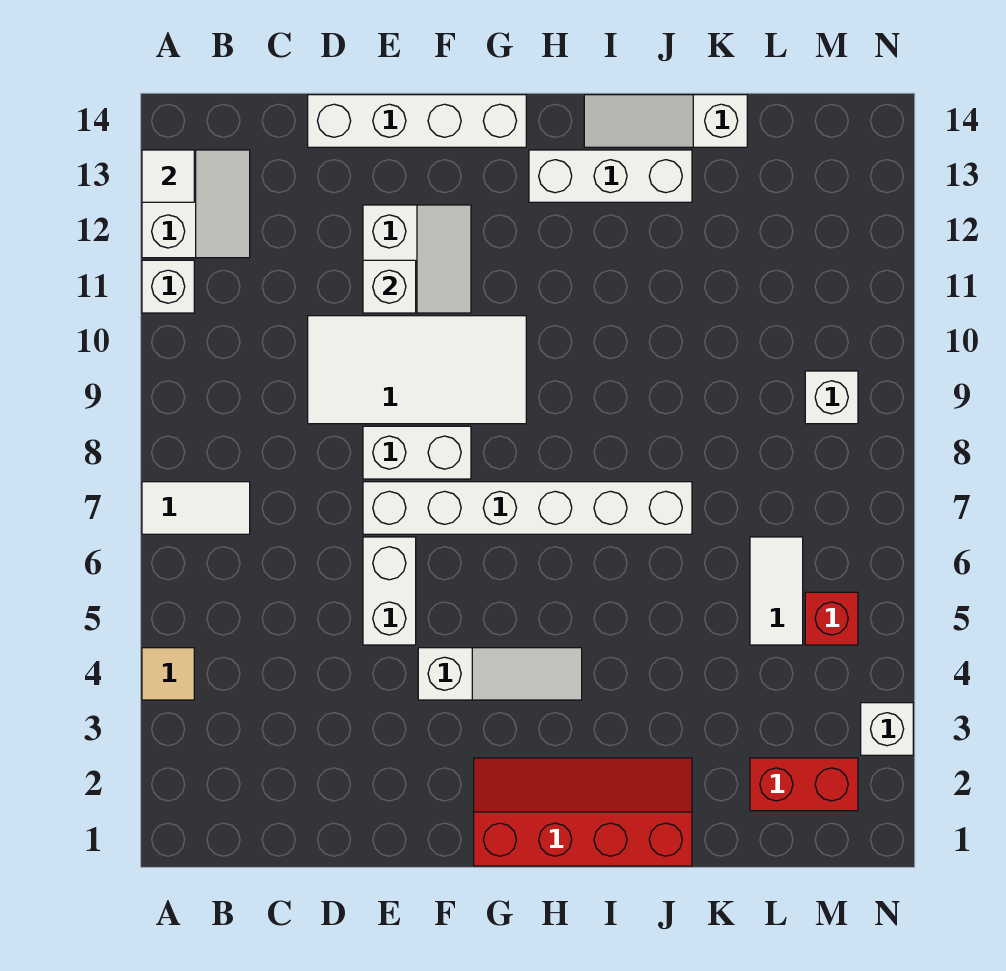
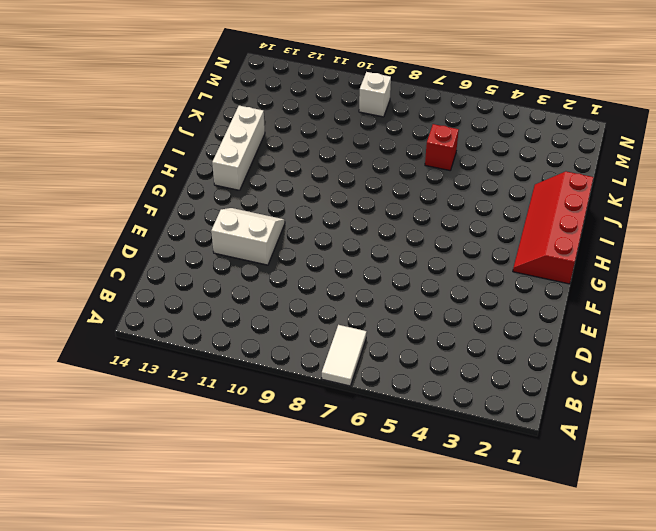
red brick K6 level 1 -> red brick M5 level 1
none -> tan tile A4 level 1
none -> white brick A11 level 1
none -> white slope A12:B13 level 1 top A

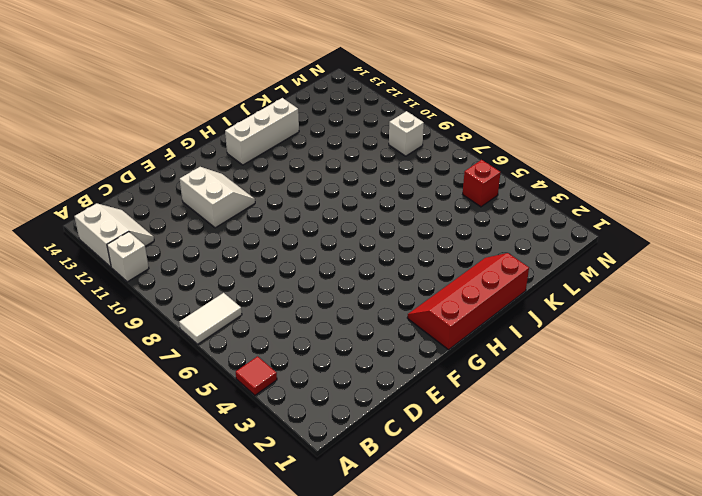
red tile A4 level 1 -> tan tile A4 level 1
none -> white tile D9:G10 level 1
none -> white brick D14:G14 level 1
none -> white brick E5:E6 level 1

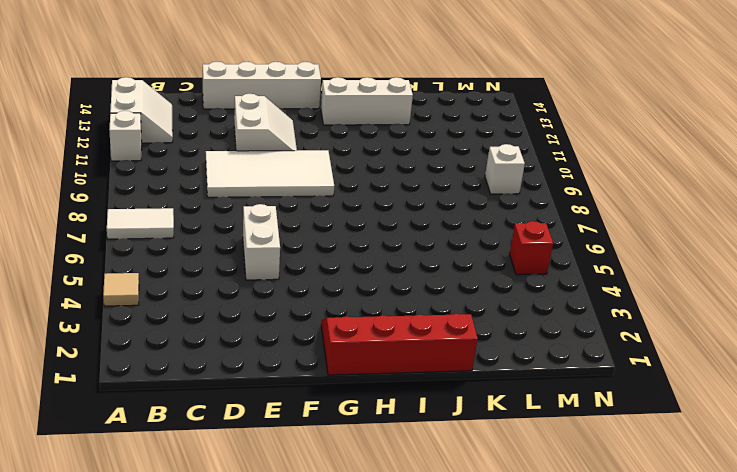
none -> white brick E7:J7 level 1
none -> white brick E8:F8 level 1
none -> white slope F4:H4 level 1 top F

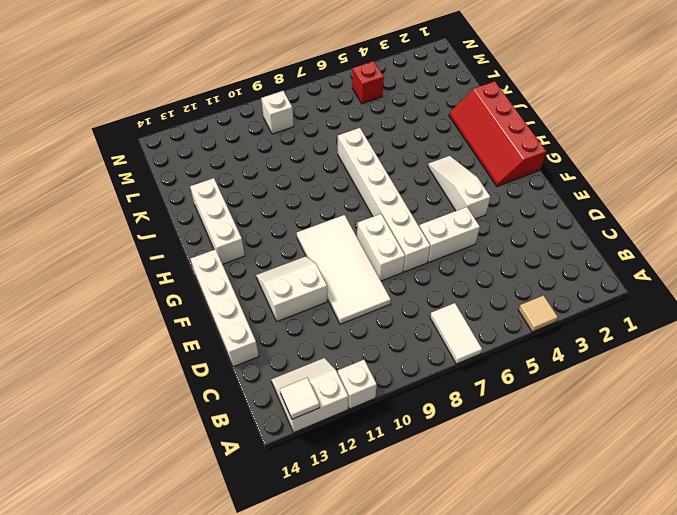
none -> white slope I14:K14 level 1 top K
none -> red brick L2:M2 level 1
none -> white tile L5:L6 level 1

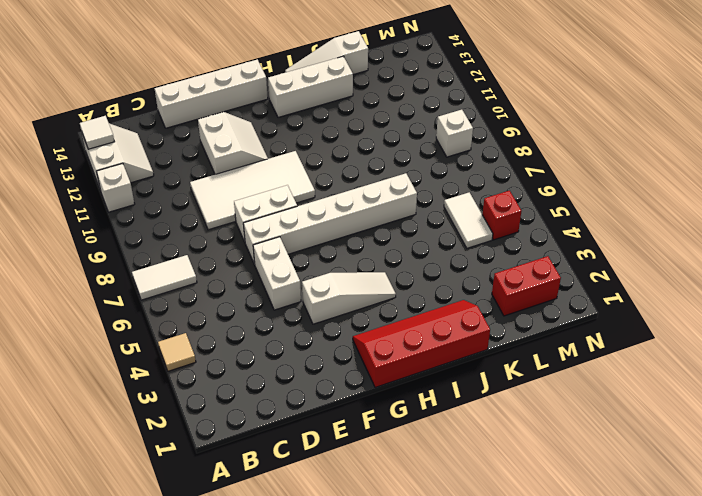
none -> white brick N3 level 1
none -> white brick E11 level 2

